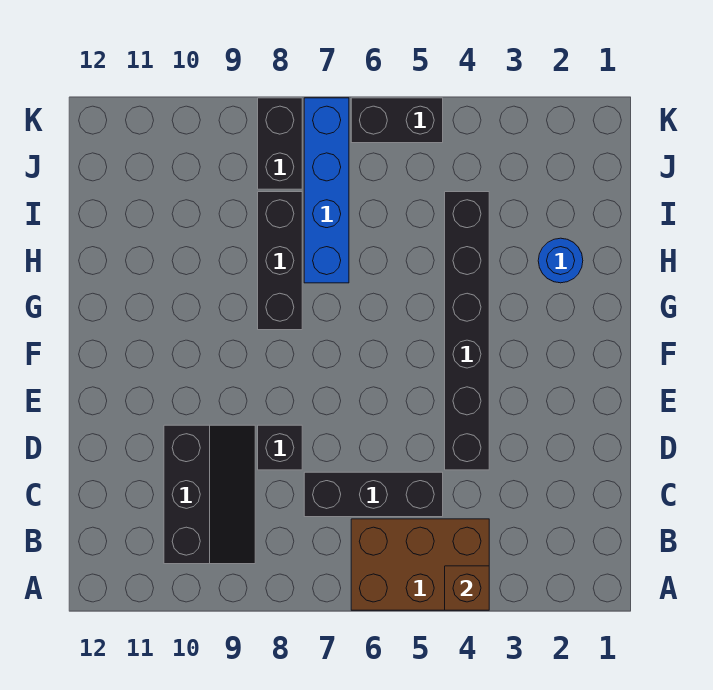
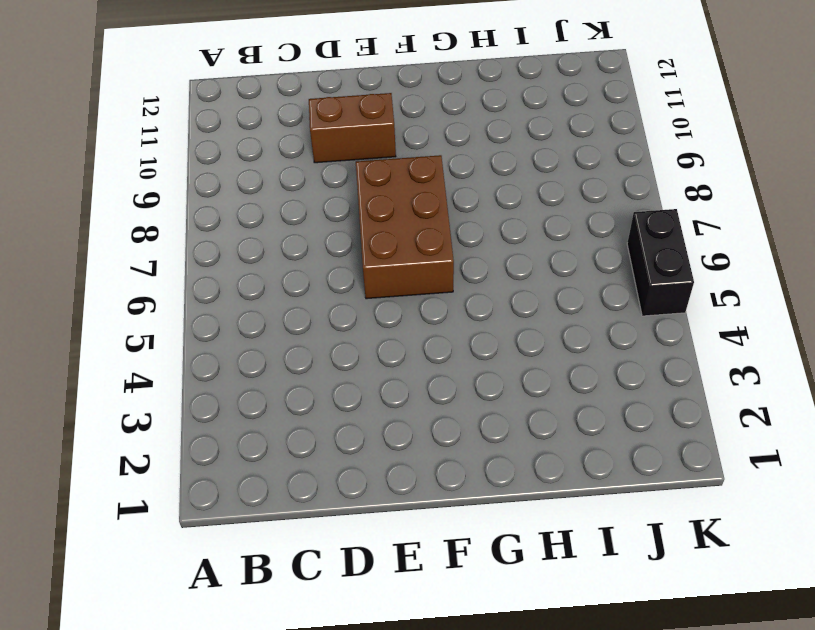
brown brick D10:E10 level 1 -> black slope B9:D10 level 1 top 10
brown brick E6:F8 level 1 -> brown brick A4:B6 level 1
none -> black brick C5:C7 level 1
none -> black brick D4:I4 level 1

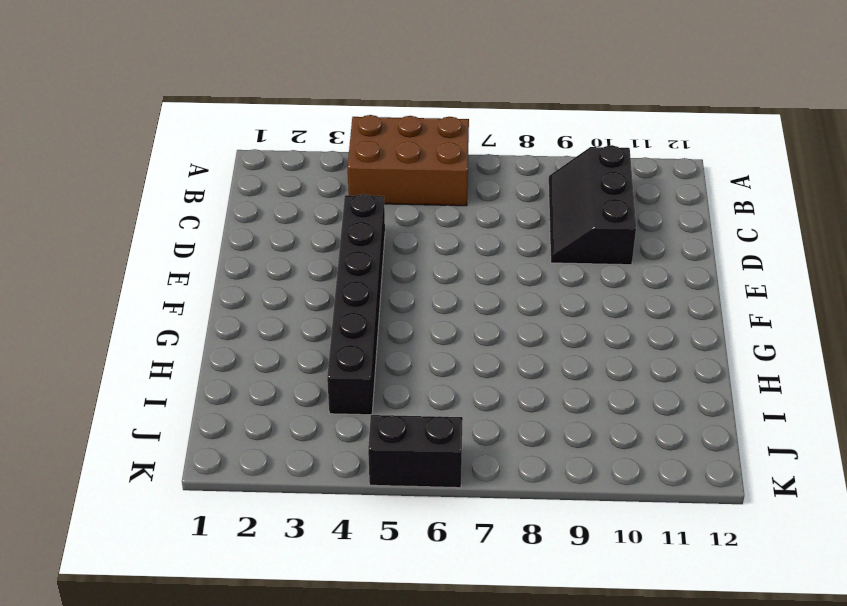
none -> black brick C5:C7 level 1
none -> black brick D8 level 1

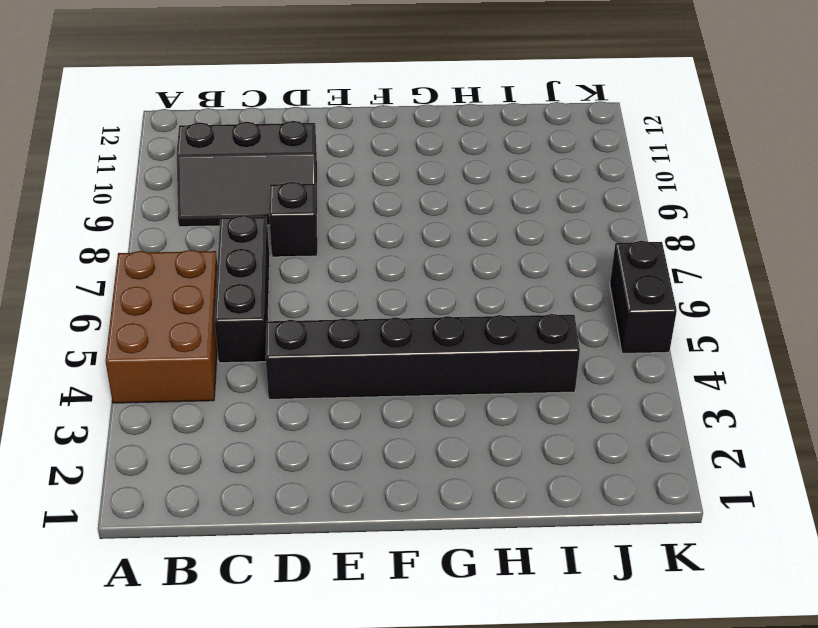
none -> black brick G8:I8 level 1
none -> blue round brick H2 level 1

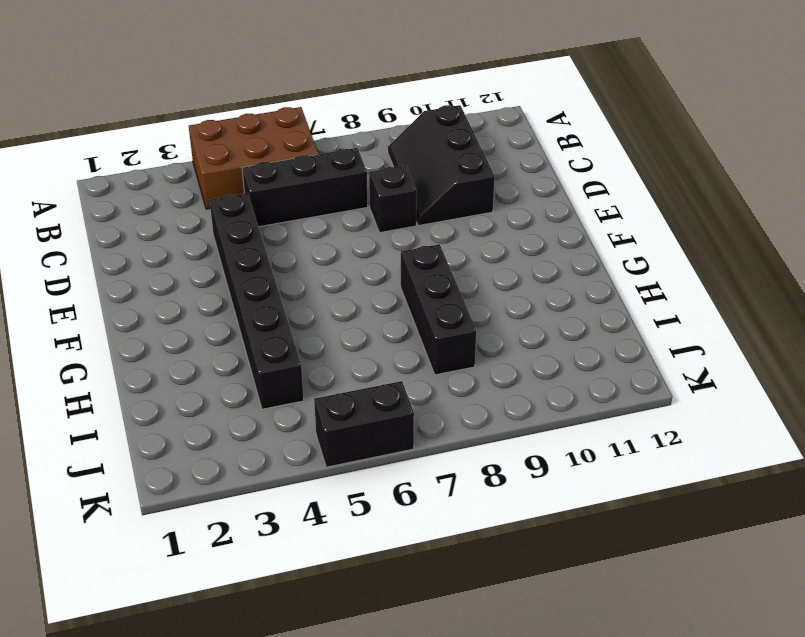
none -> blue round brick H2 level 1
none -> blue brick H7:K7 level 1

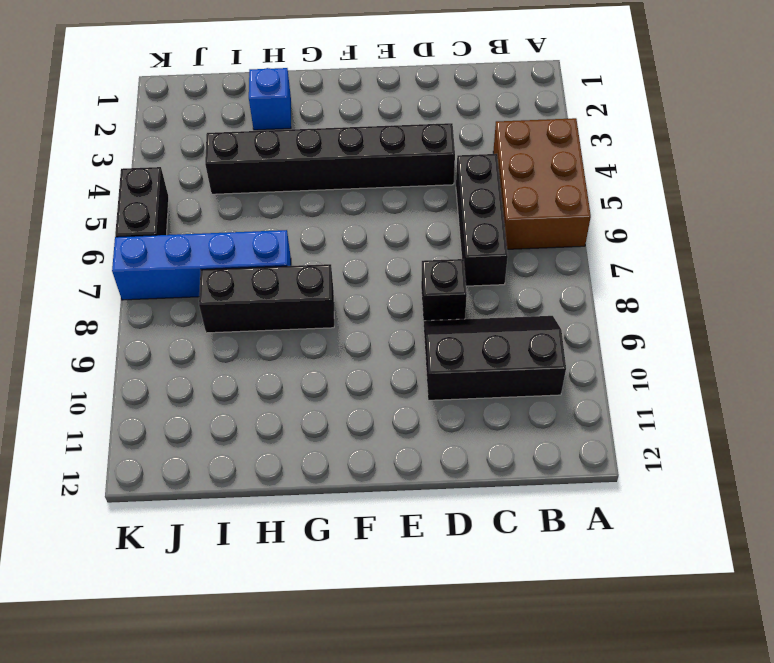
blue brick H2 level 1 -> blue round brick H2 level 1
none -> black brick J8:K8 level 1
none -> brown brick A4 level 2

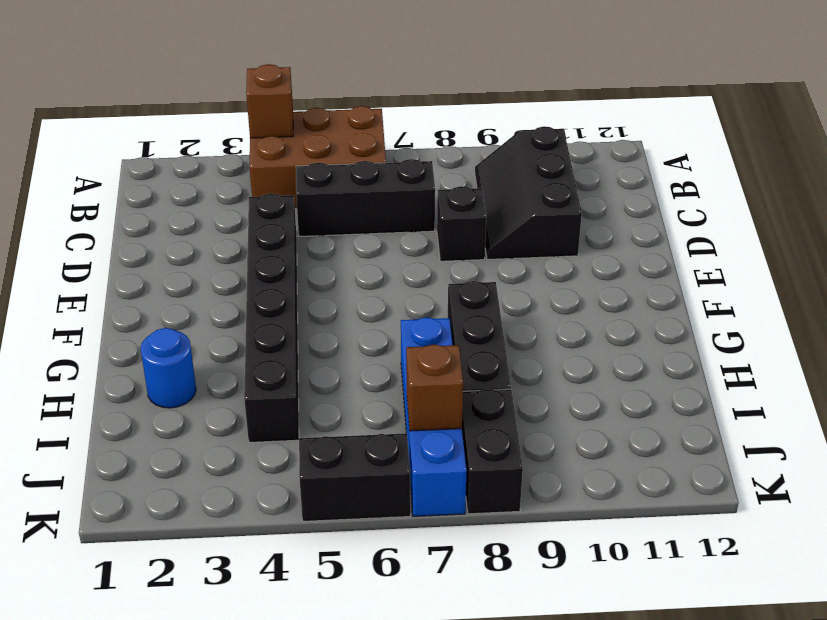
brown brick J7 level 2 -> none

